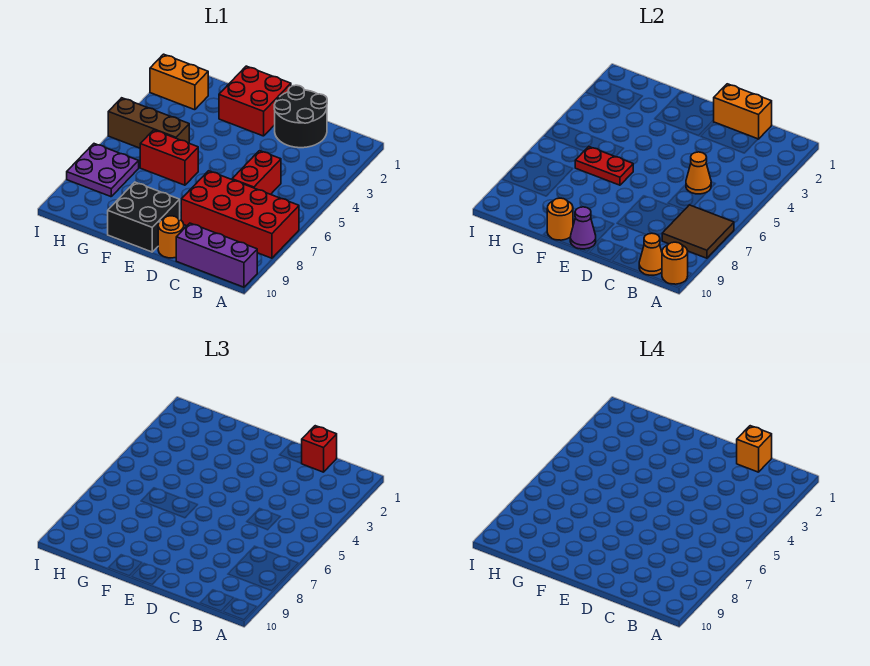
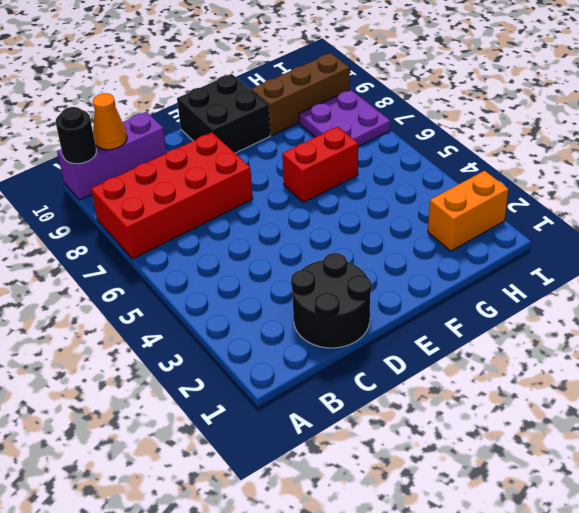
black round brick A10 level 2 -> orange round brick A10 level 2
brown brick G9:I9 level 1 -> brown brick G5:I5 level 1
none -> red brick C5:C6 level 1
none -> orange round brick D10 level 1
none -> red brick E1:F2 level 1

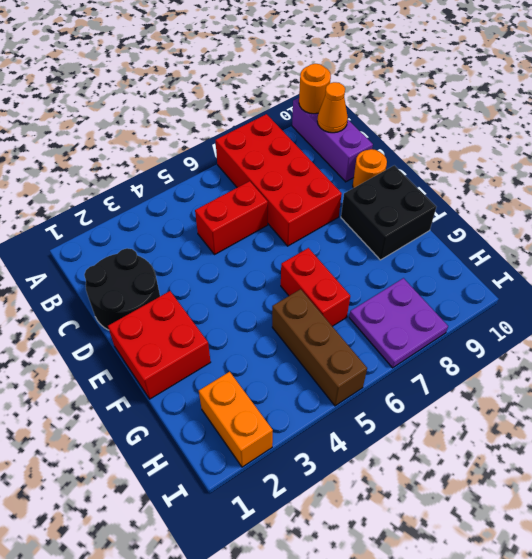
none -> brown tile A7:B8 level 2
none -> orange brick C1:D1 level 2
none -> orange cone C5 level 2

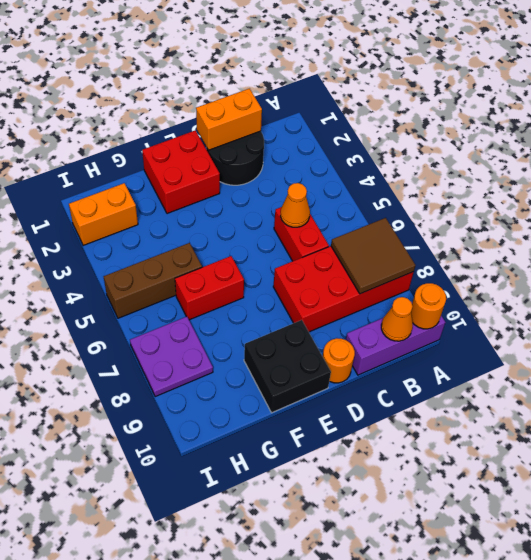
none -> purple cone E10 level 2
none -> red plate F6:G6 level 2
none -> orange round brick F10 level 2

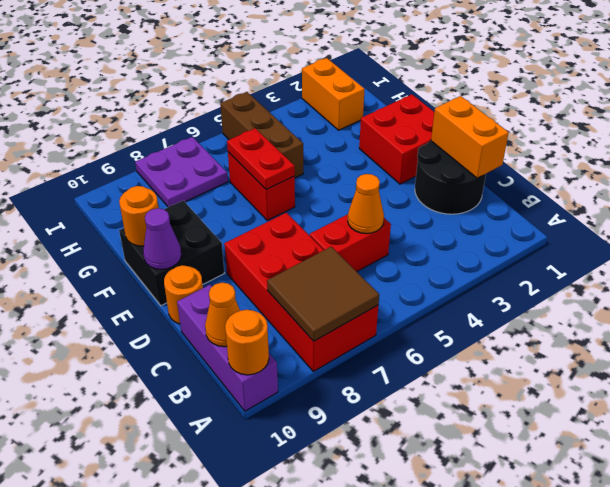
none -> red brick C1 level 3
none -> orange brick C1 level 4

